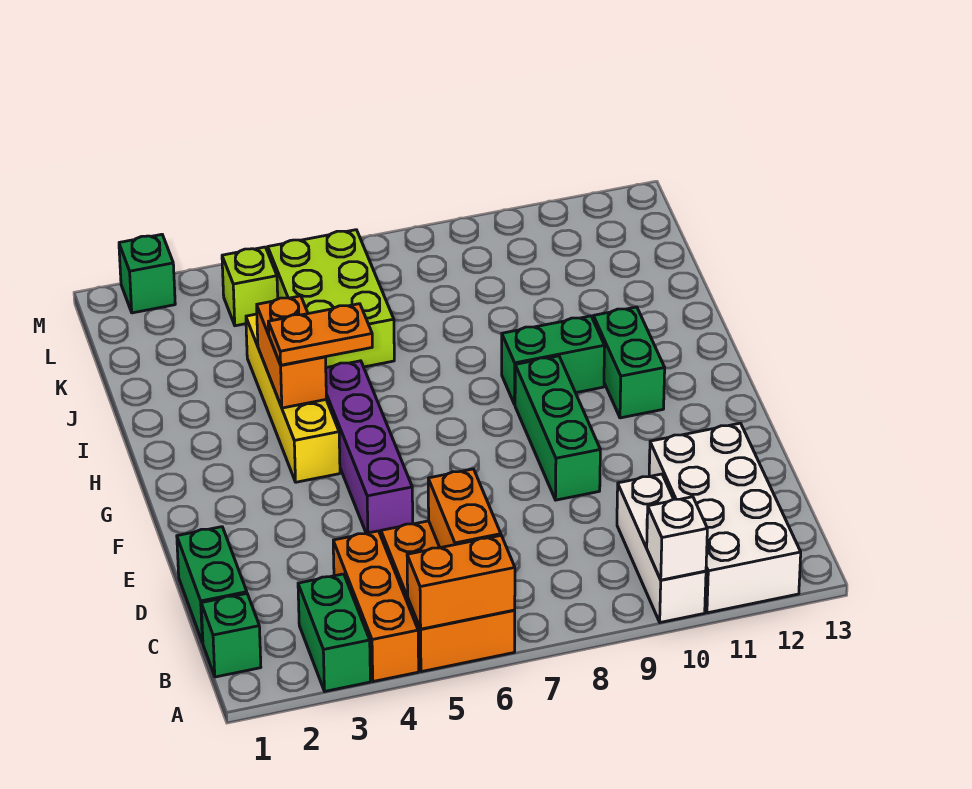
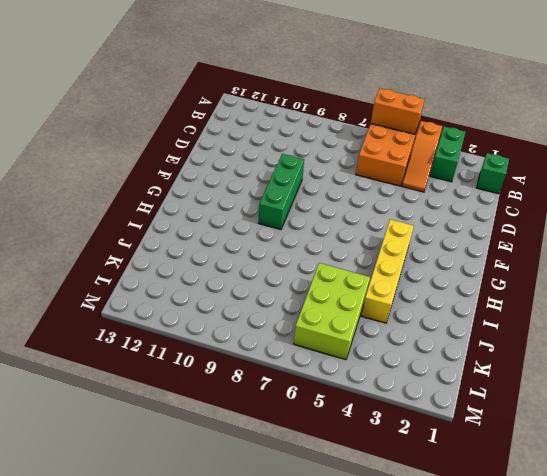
orange slope A4:C4 level 1 top A -> orange brick A4:C4 level 1
none -> white brick A10:C10 level 1
none -> white brick A11:D12 level 1
none -> green brick C1:D1 level 1

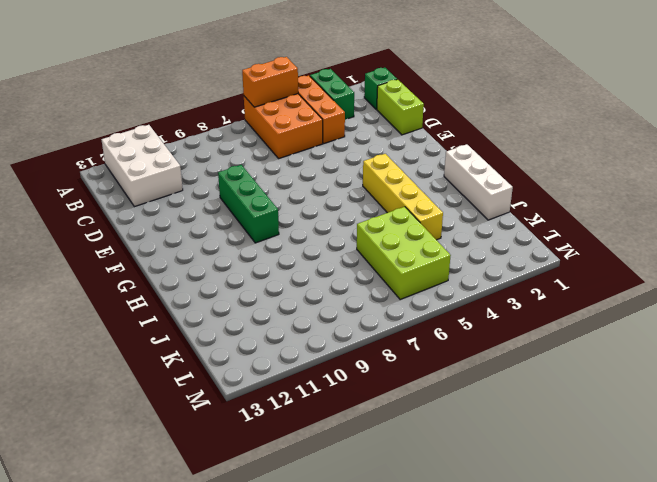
white brick A11:C12 level 1 -> white brick A11:D12 level 1
lime brick C1:D1 level 1 -> green brick C1:D1 level 1
white brick H1:J1 level 1 -> white brick A10:C10 level 1
none -> purple brick E5:H5 level 1
none -> green brick G11:H11 level 1
none -> green brick H9:H10 level 1

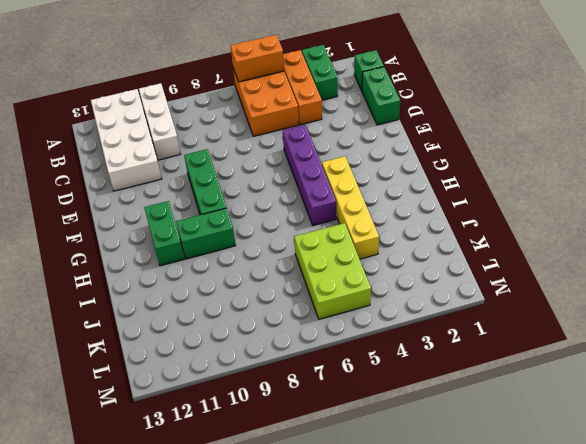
none -> lime brick L4 level 1
none -> green brick M2 level 1
none -> white brick A10 level 2

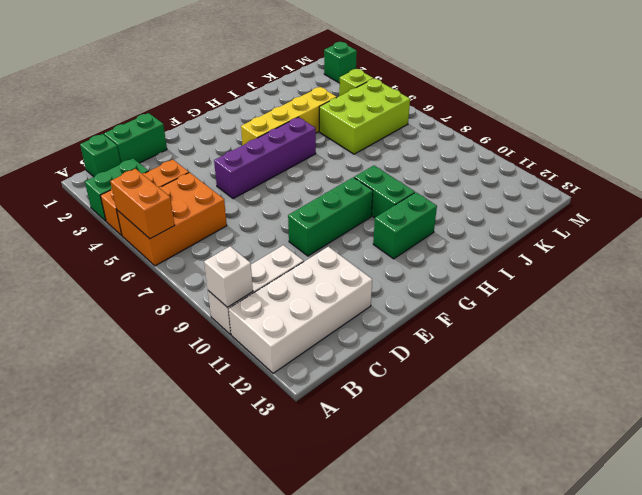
none -> orange brick B6:C6 level 2
none -> orange brick H4:I4 level 2
none -> orange plate H4:H5 level 3

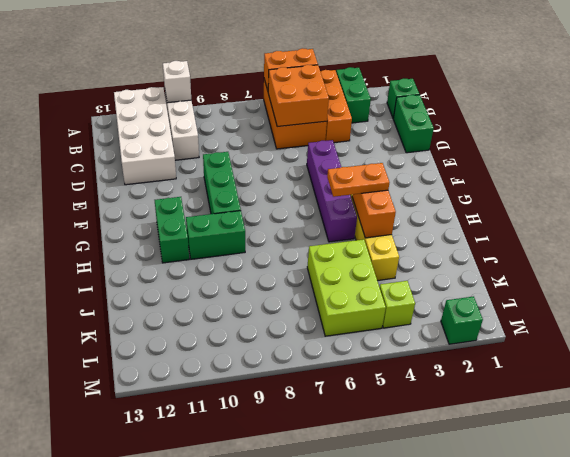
orange brick B5:C6 level 2 -> orange brick B6:C6 level 2

